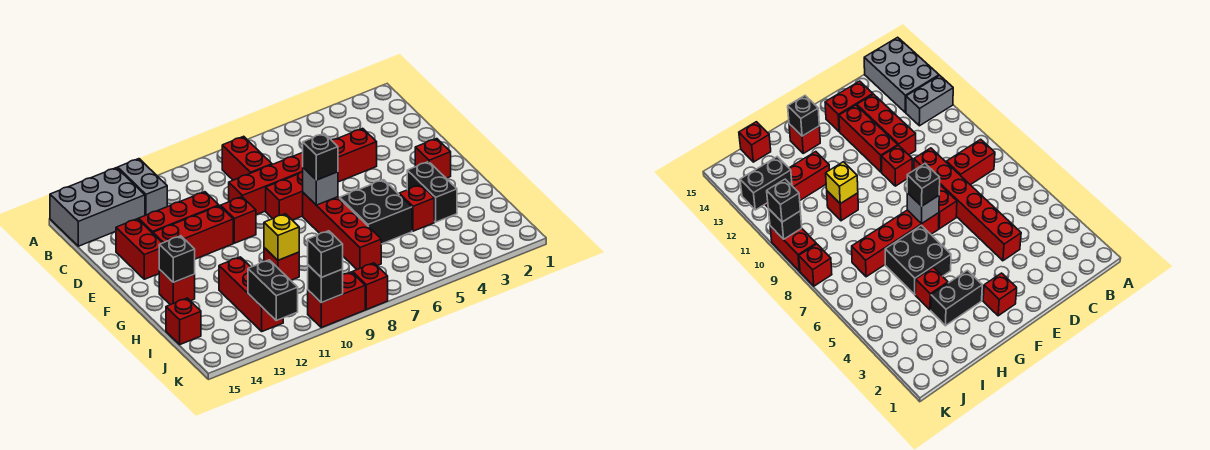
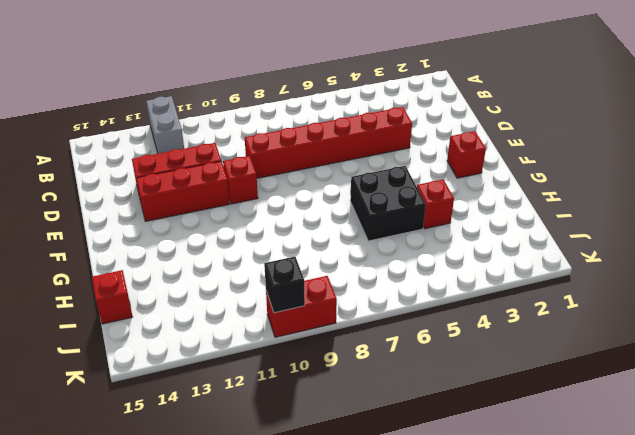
none -> grey brick A13:B15 level 1
none -> red brick B8:C8 level 1
none -> red brick D14:E14 level 1

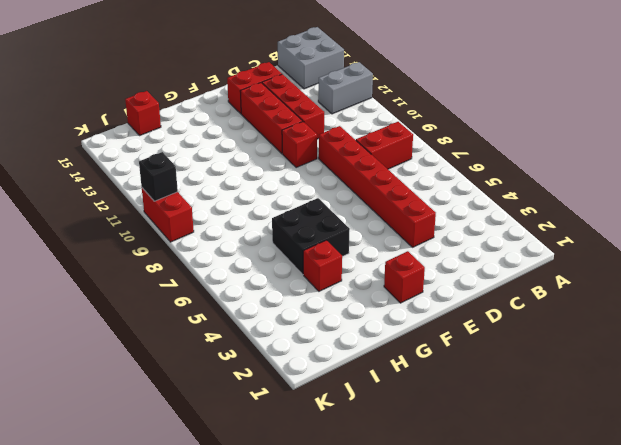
grey brick A14:B15 level 1 -> grey brick A13:B15 level 1
none -> red brick E7:E8 level 1
none -> red brick F7:I7 level 1
none -> black brick G3:H3 level 1

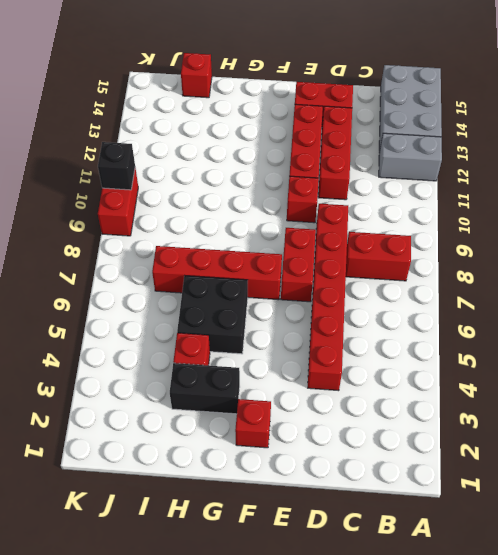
none -> red brick G14 level 1
none -> red brick H10 level 1
none -> red brick H12:J12 level 1

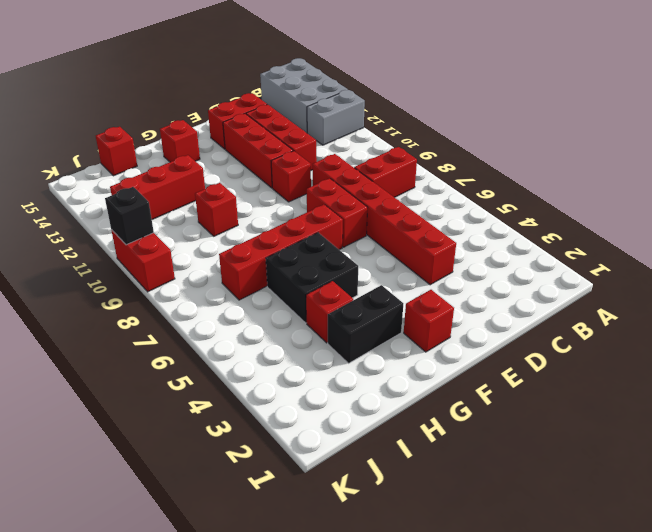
none -> red brick K8 level 1
none -> grey brick F7 level 2
none -> black brick G14 level 2

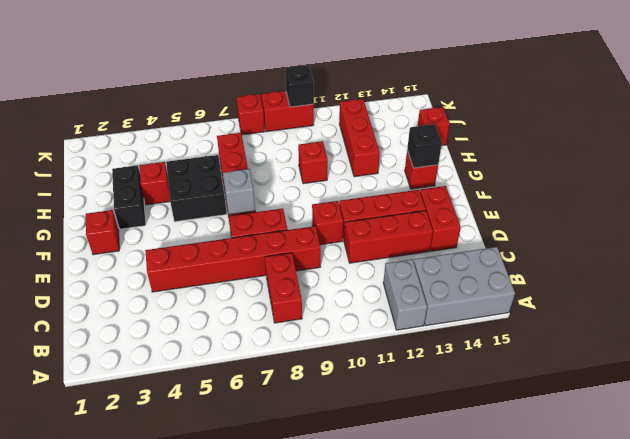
none -> yellow brick H10 level 2
none -> black brick J12:K12 level 2
none -> black brick F7 level 3

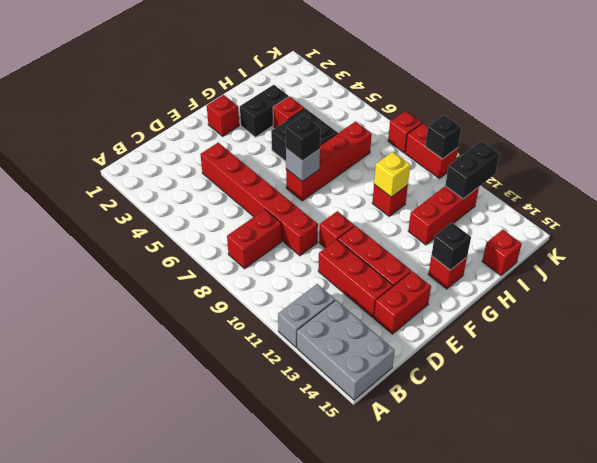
none -> red brick E7:E8 level 1
none -> black brick K10 level 3

